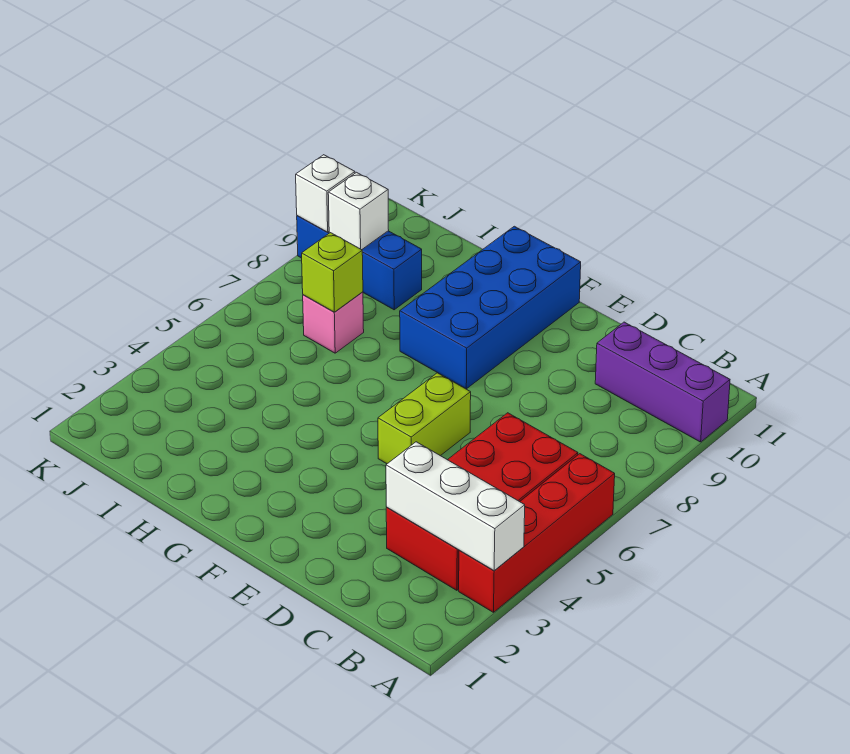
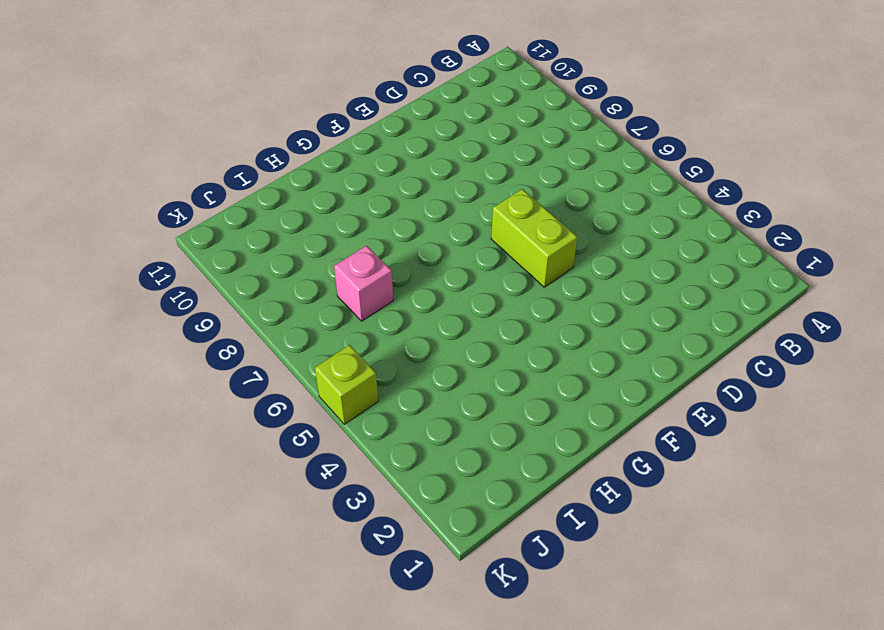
lime brick K5 level 1 -> lime brick I7 level 2
none -> red brick A3:A6 level 1
none -> purple brick A10:C10 level 1

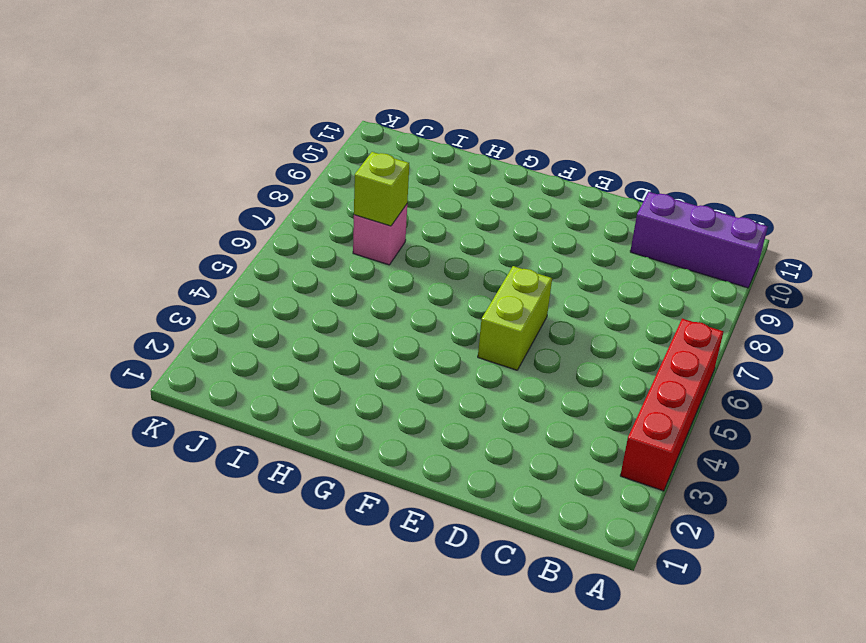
none -> red brick B3:C6 level 1
none -> blue brick F8:G11 level 1

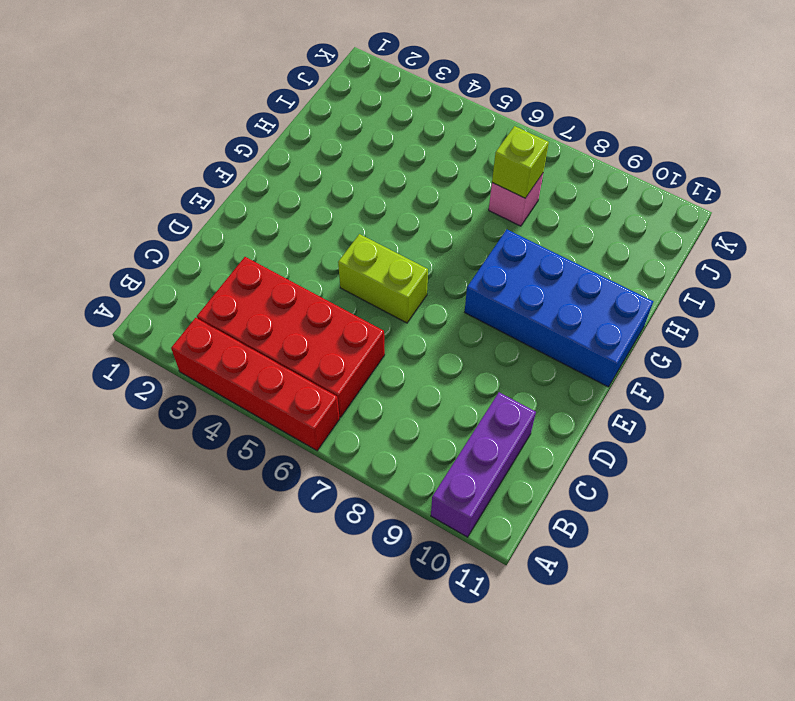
none -> blue brick I9:K9 level 1
none -> white brick A3:C3 level 2

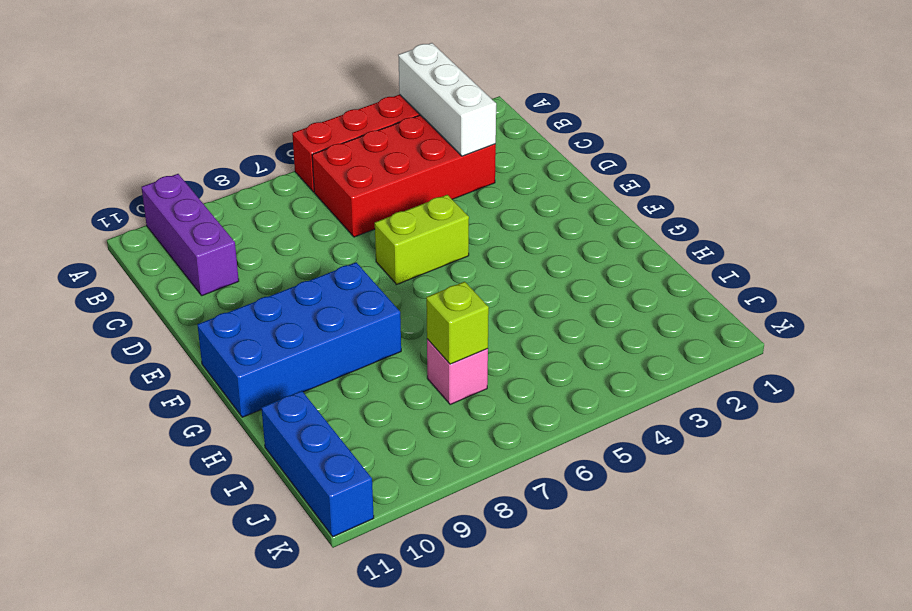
blue brick I11:K11 level 1 -> blue brick I9:K9 level 1
none -> white brick J9 level 2
none -> white brick K9 level 2

